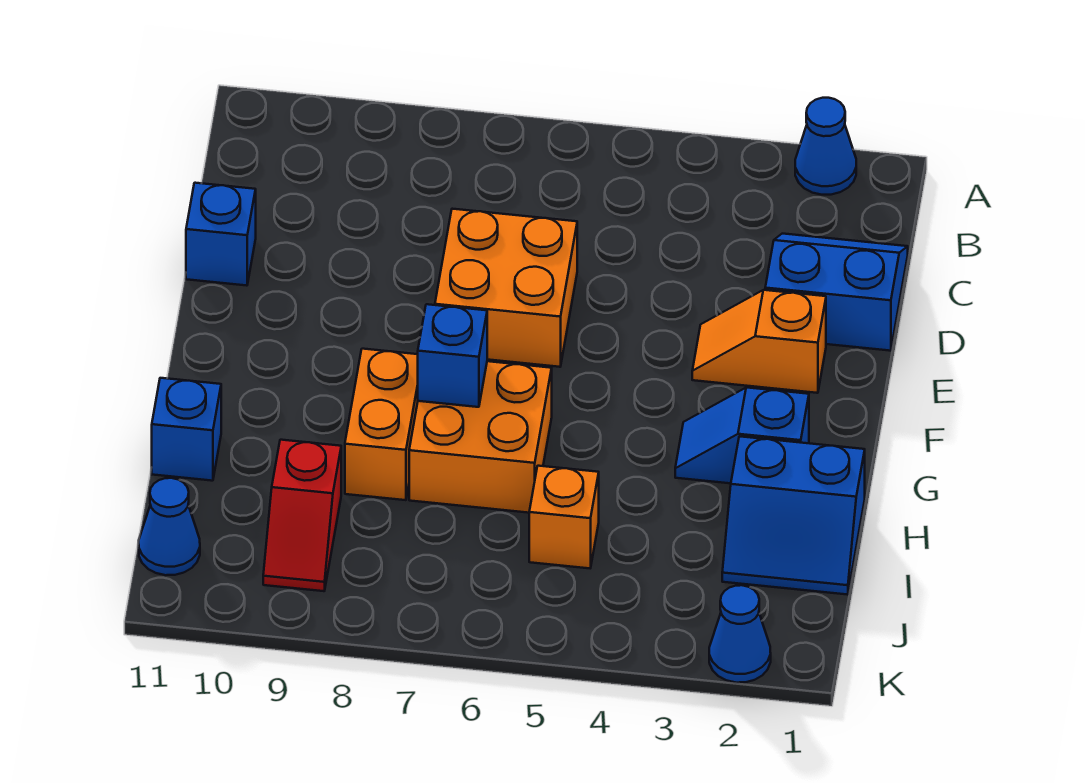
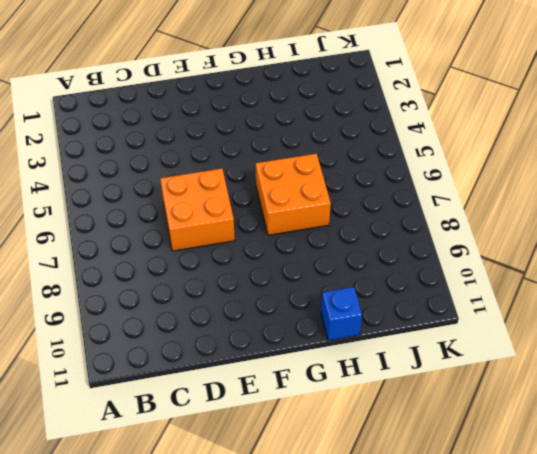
none -> blue cone A2 level 1
none -> blue slope C1:D2 level 1 top D
none -> blue brick D11 level 1

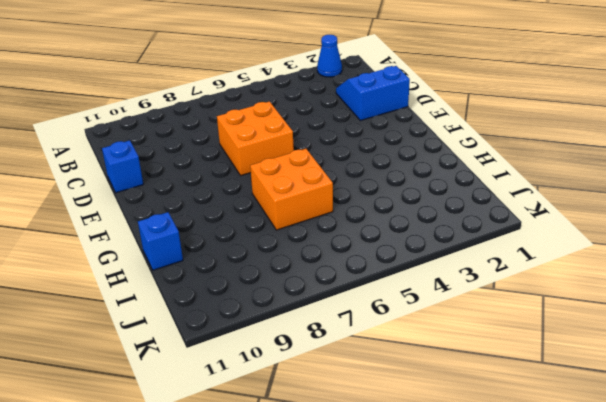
none -> orange slope E2:E3 level 1 top 2
none -> blue slope G2:G3 level 1 top 2
none -> orange brick G8:H8 level 1

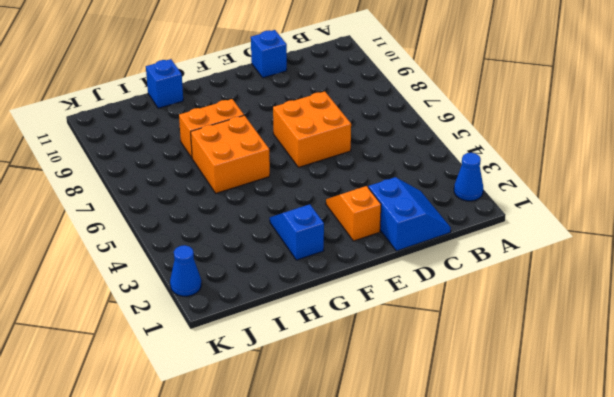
none -> blue slope H1:I2 level 1 top H
none -> orange brick I5 level 1
none -> red slope I9:J9 level 1 top I

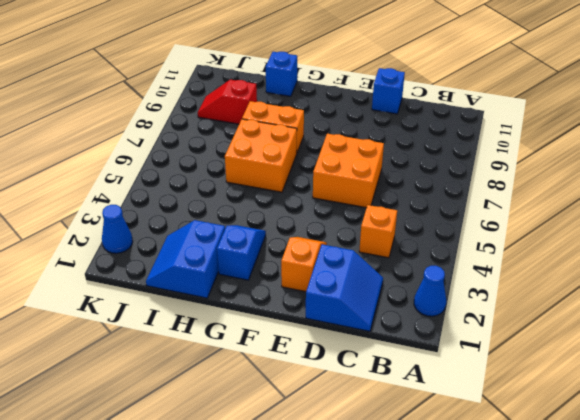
orange brick C4 level 1 -> orange brick I5 level 1
none -> blue cone J11 level 1
none -> blue brick G7 level 2

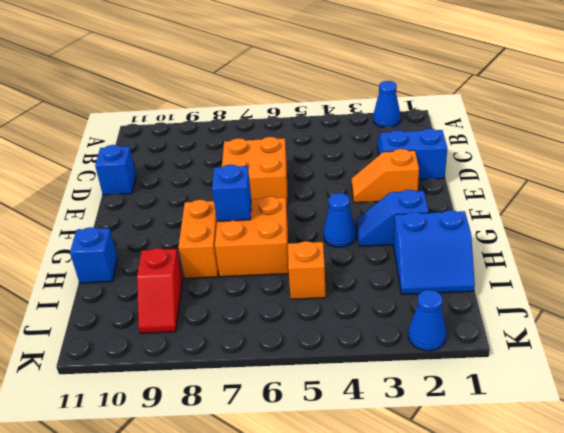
blue cone G4 level 1 -> blue cone J11 level 1

